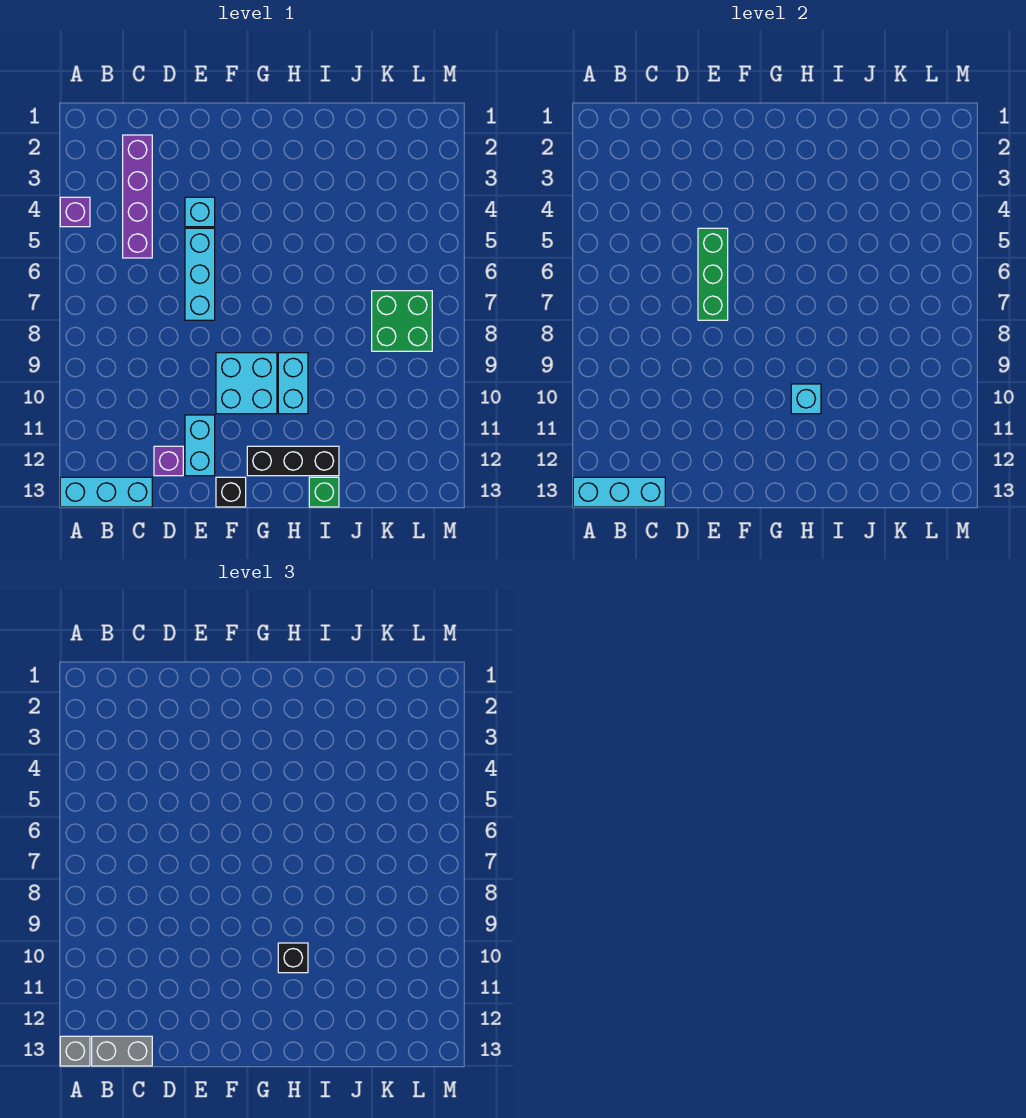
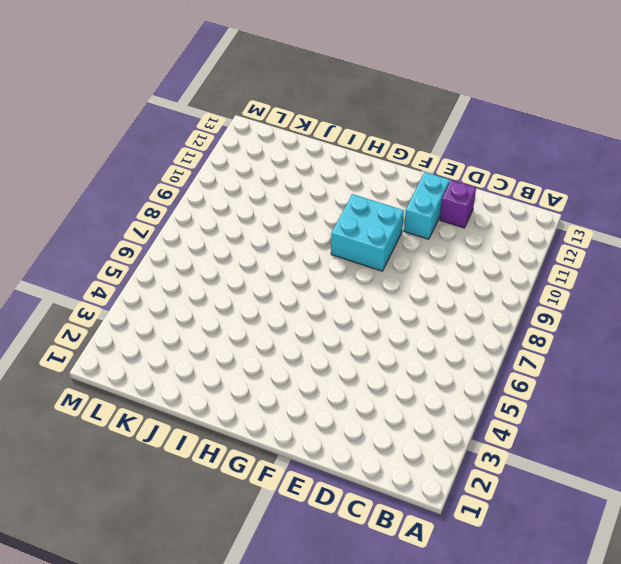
none -> purple brick A4 level 1
none -> cyan brick A13:C13 level 1
none -> purple brick C2:C5 level 1

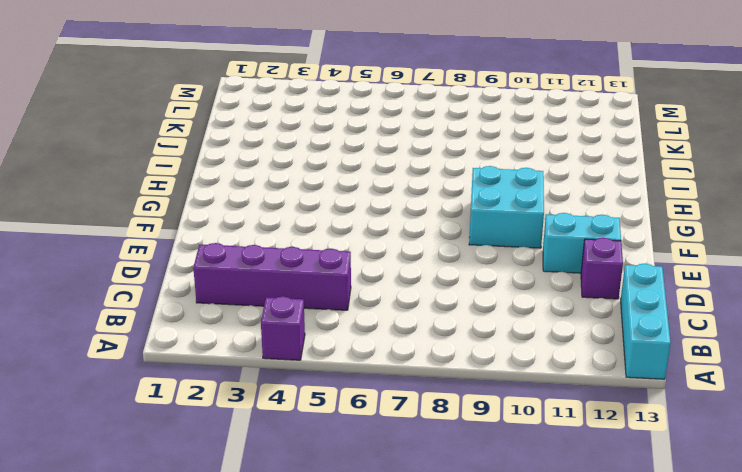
none -> cyan brick E4 level 1
none -> cyan brick E5:E7 level 1
none -> black brick F13 level 1

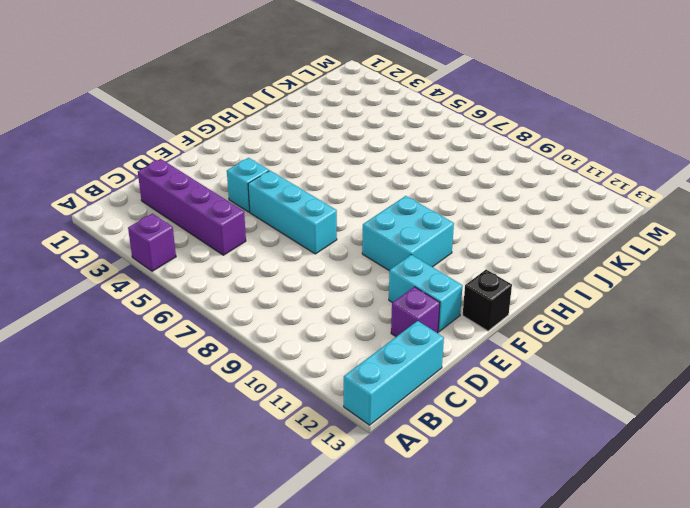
none -> black brick G12:I12 level 1
none -> cyan brick H9:H10 level 1
none -> green brick I13 level 1

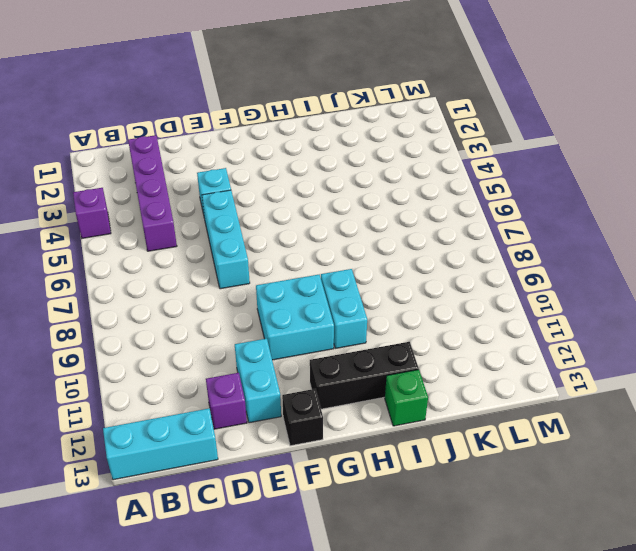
none -> green brick K7:L8 level 1
none -> cyan brick A13:C13 level 2
none -> green brick E5:E7 level 2

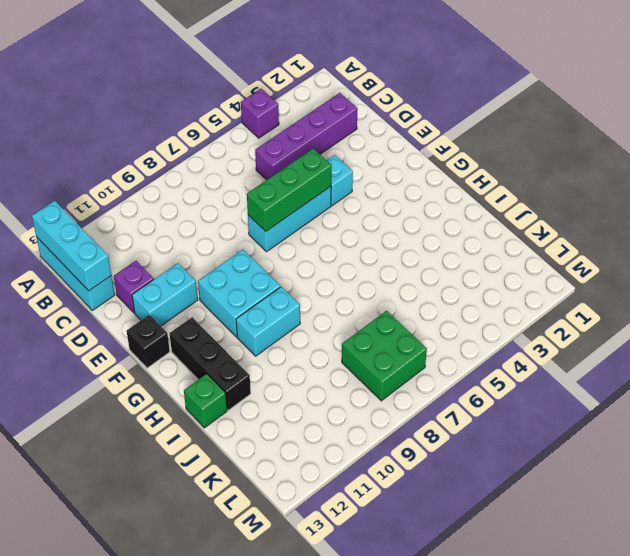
none -> cyan brick H10 level 2
none -> grey brick A13 level 3
none -> grey brick B13:C13 level 3

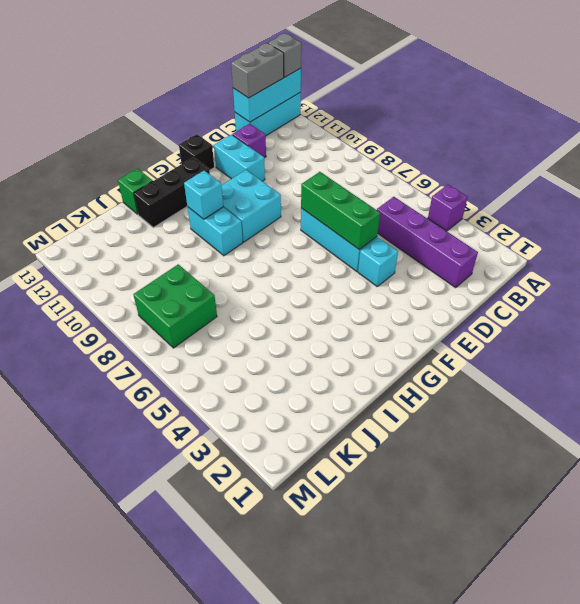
none -> black brick H10 level 3

